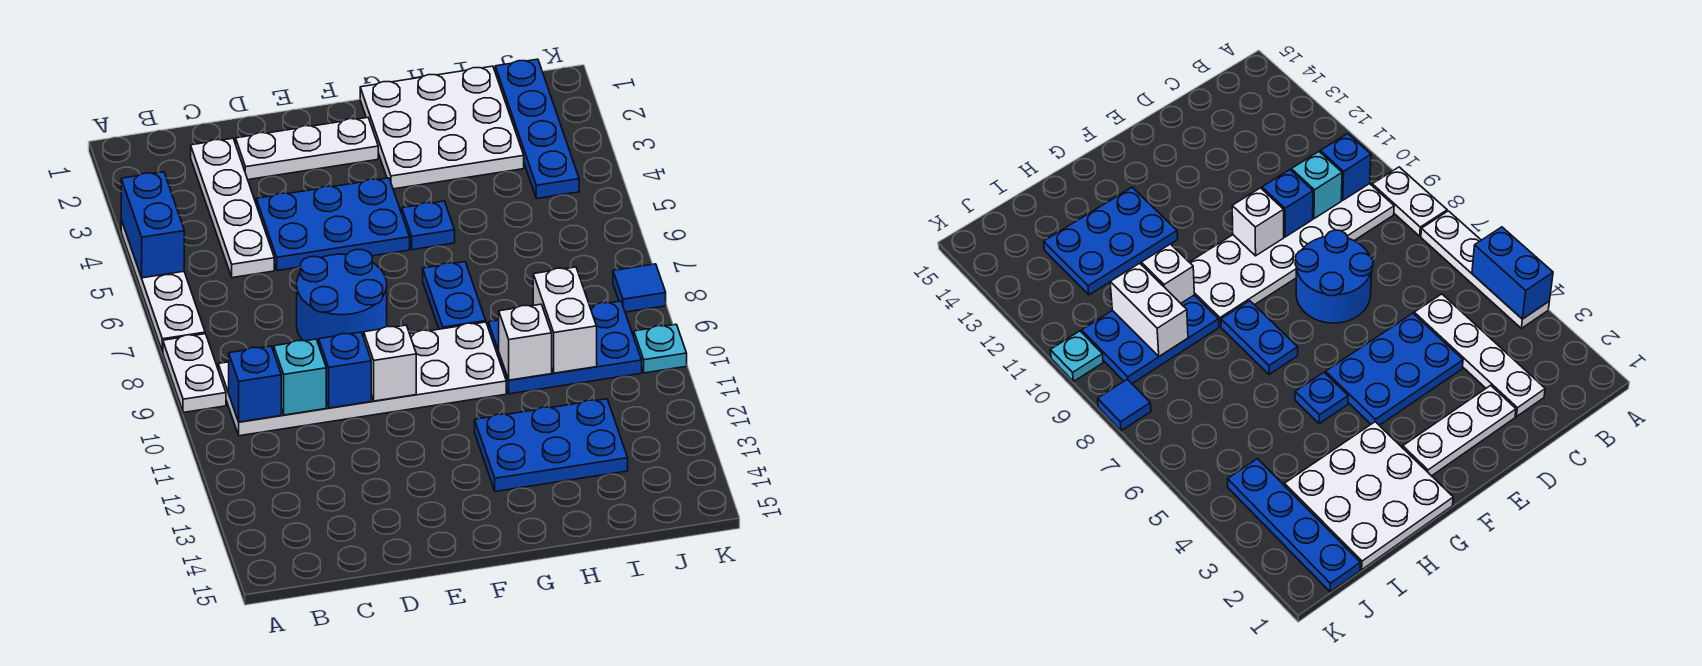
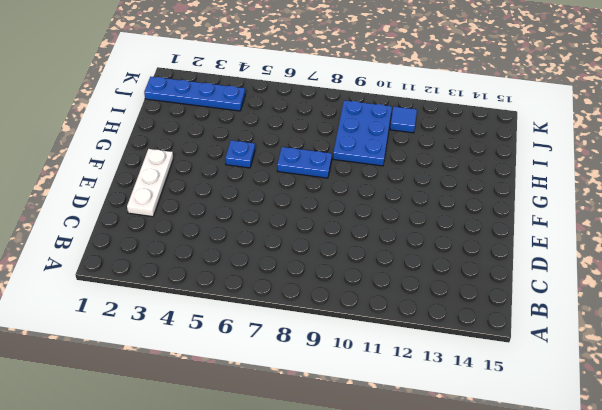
blue tile J11 level 1 -> blue tile K8 level 1
none -> white plate A4:A7 level 1
none -> white plate A8:A9 level 1
none -> white plate B9:G10 level 1

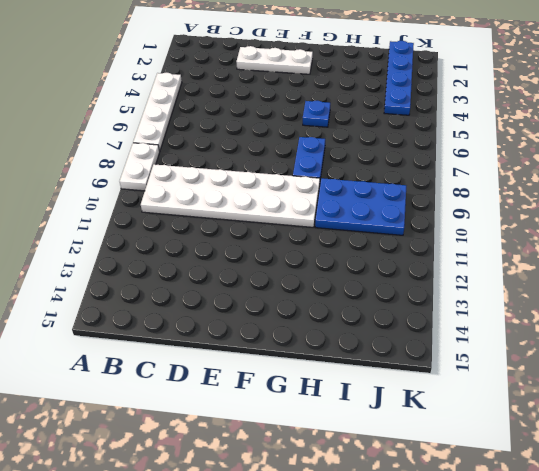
none -> white plate C2:C5 level 1
none -> blue plate D4:F5 level 1
none -> blue round brick D7:E8 level 1

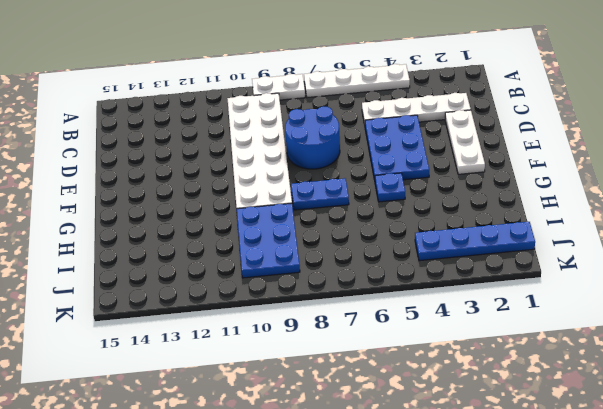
none -> white plate G1:I3 level 1
none -> blue plate G12:I13 level 1
none -> blue tile K8 level 1

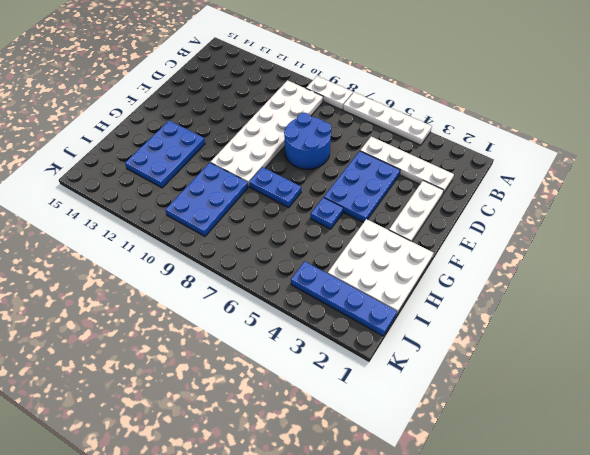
none -> blue tile K8 level 1
none -> cyan plate K10 level 1
none -> blue brick A4:A5 level 2

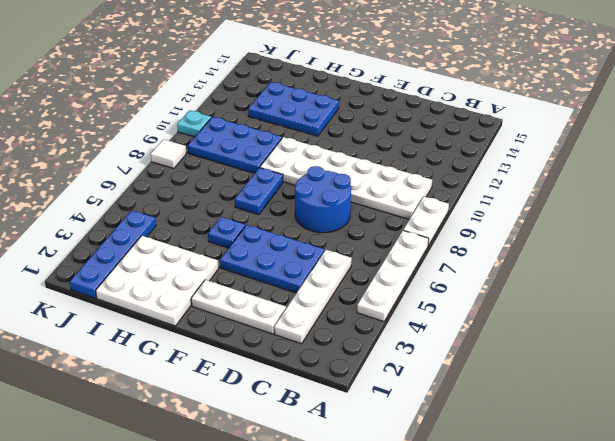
white tile K8 level 1 -> blue tile K8 level 1
none -> blue brick A4:A5 level 2
none -> blue brick B10 level 2
none -> cyan brick C10 level 2

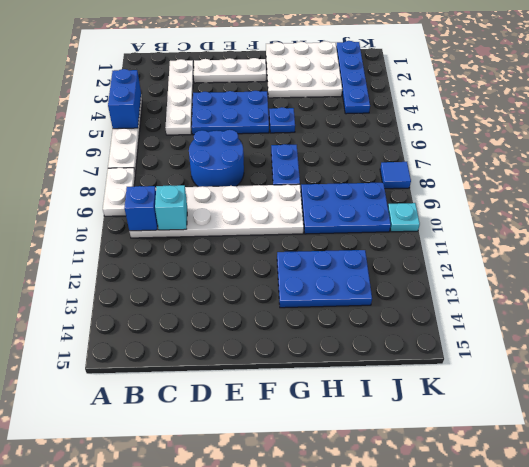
none -> blue brick D10 level 2
none -> white brick E10 level 2
none -> white brick H10 level 2

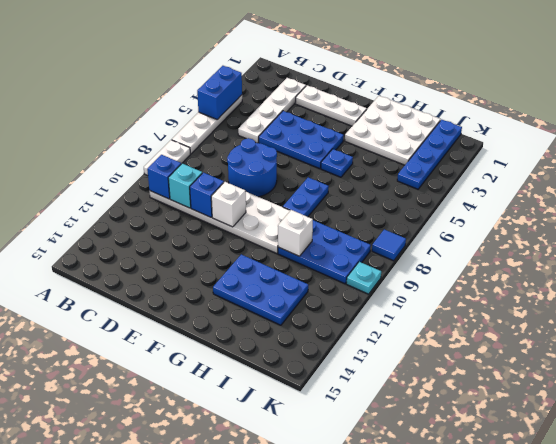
none -> white brick I9:I10 level 2

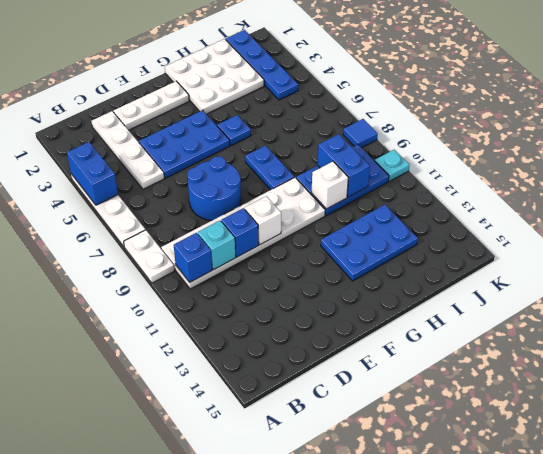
blue brick I9:I10 level 2 -> white brick I9:I10 level 2

